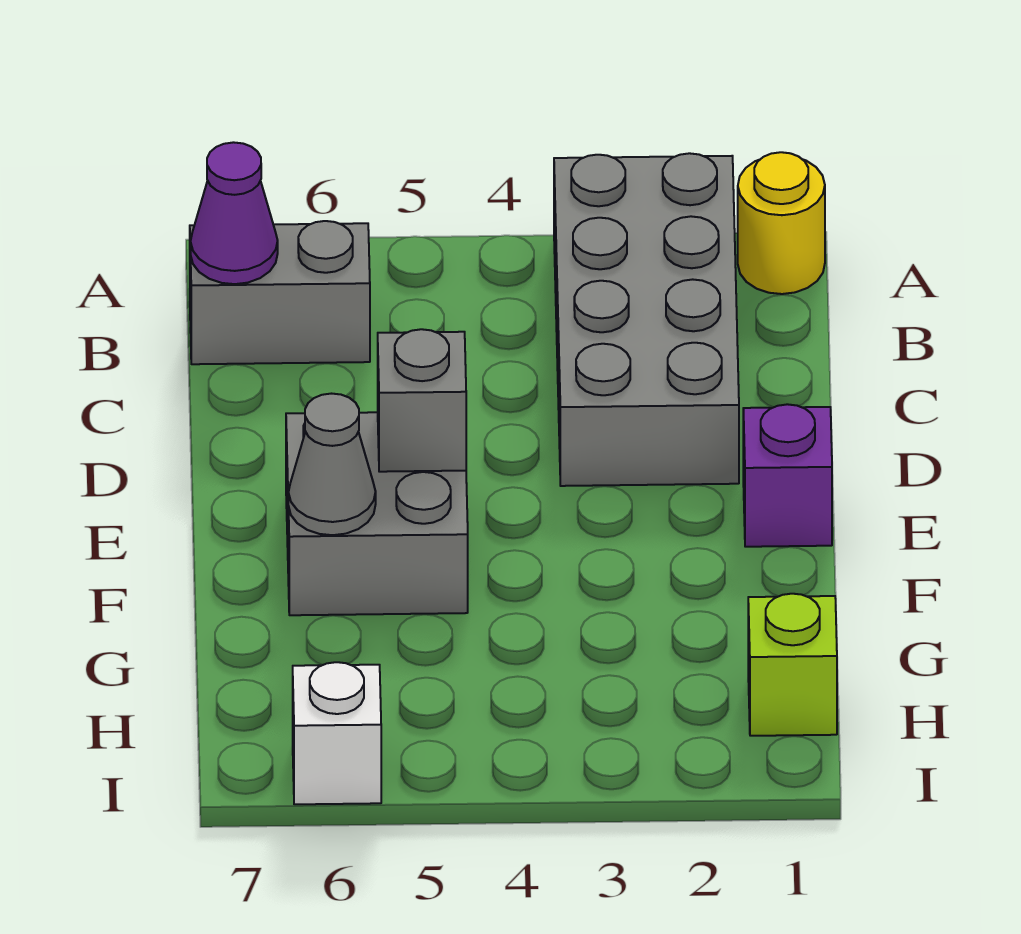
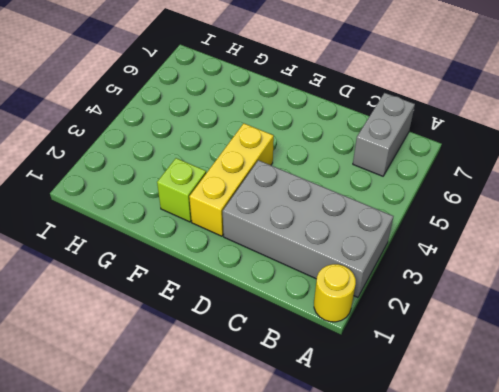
yellow brick E2:E4 level 1 -> none
lime brick F2 level 1 -> lime brick H1 level 1
none -> purple brick E1 level 1
none -> grey brick E5:F6 level 1

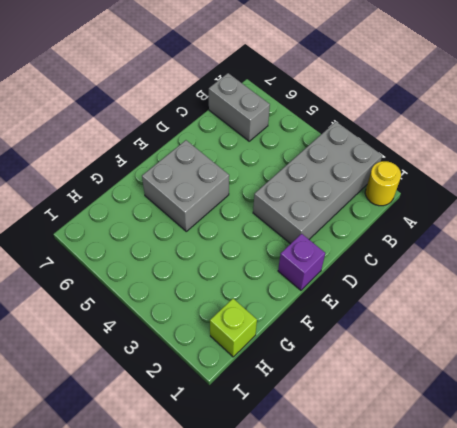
none -> white brick I6 level 1
none -> purple cone B7 level 2

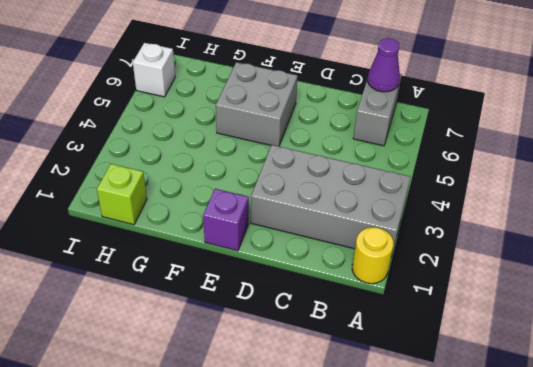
none -> grey brick E5 level 2
none -> grey cone F6 level 2

